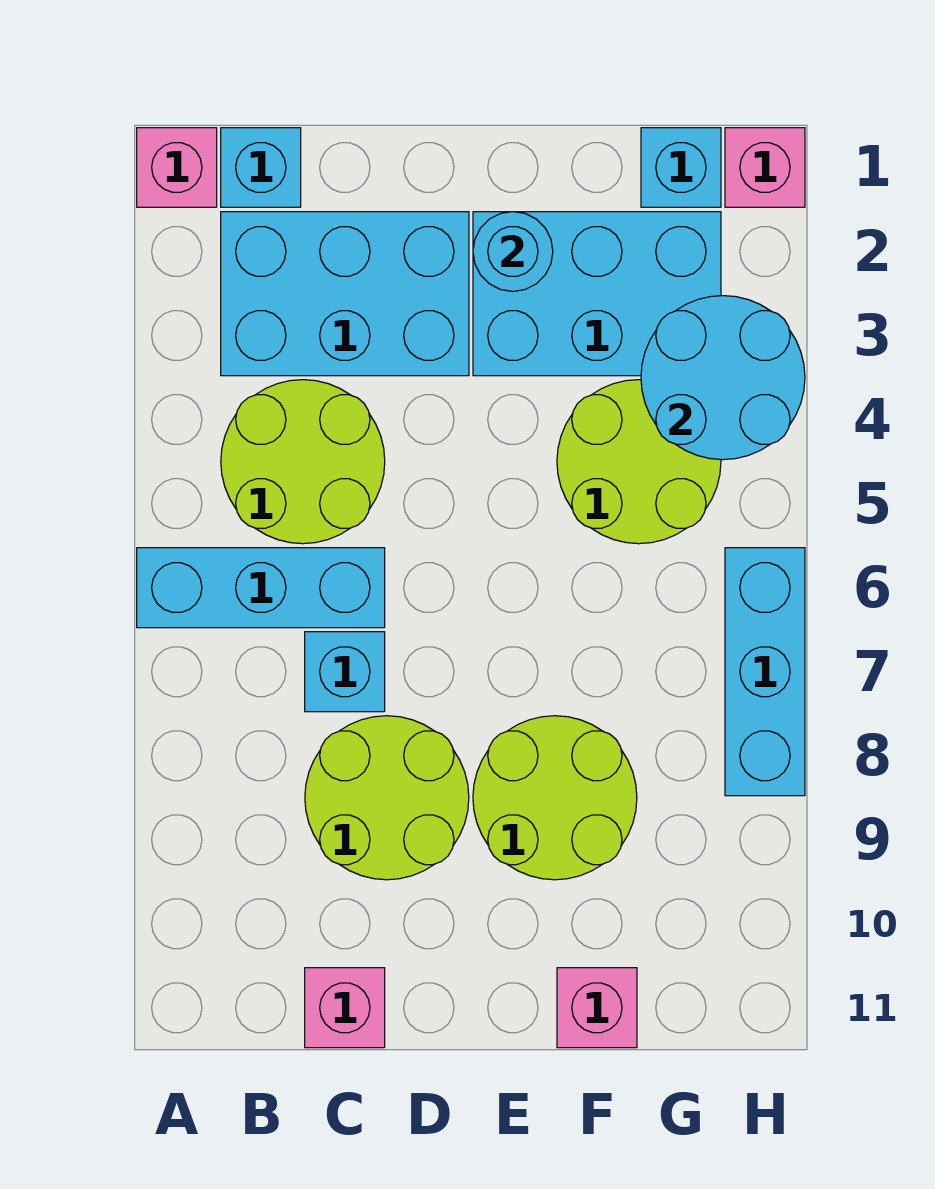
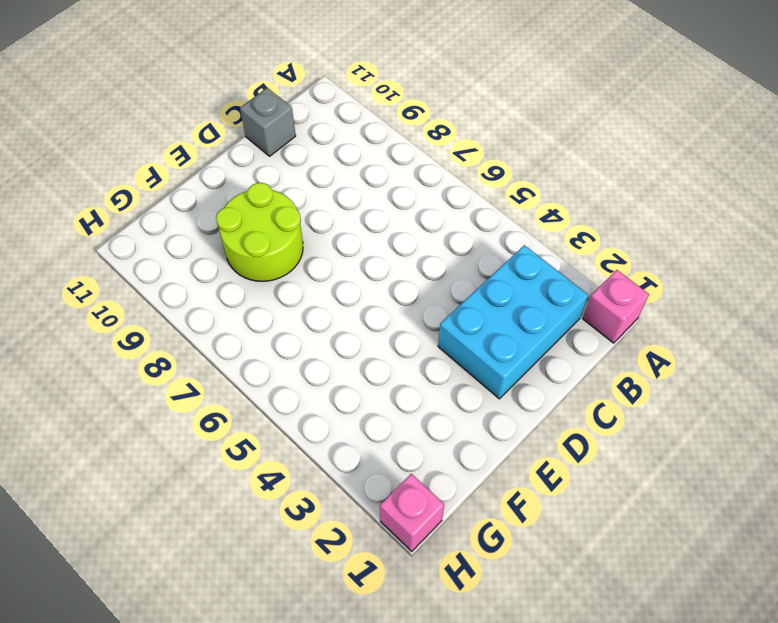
grey brick C11 level 1 -> pink brick C11 level 1
none -> cyan brick A6:C6 level 1
none -> cyan brick B1 level 1
none -> lime round brick B4:C5 level 1

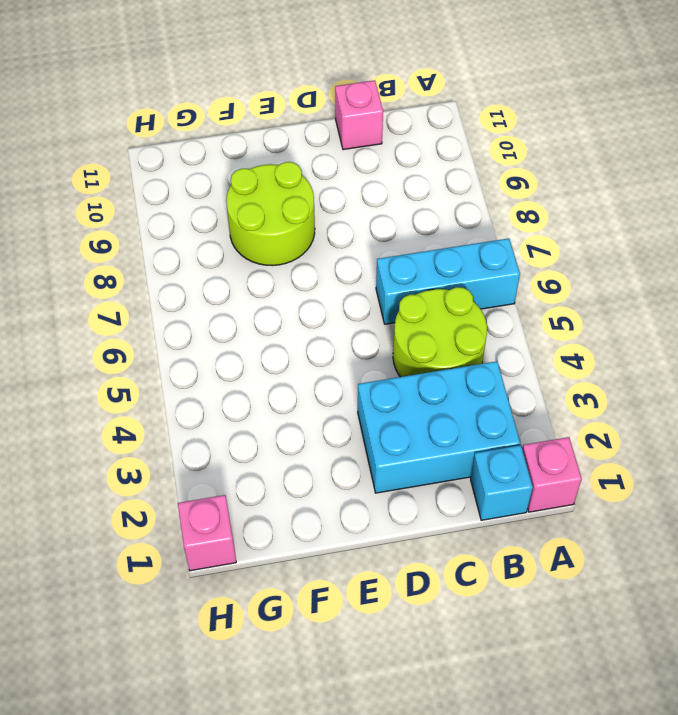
none -> cyan brick C7 level 1
none -> lime round brick C8:D9 level 1
none -> cyan brick E2:G3 level 1

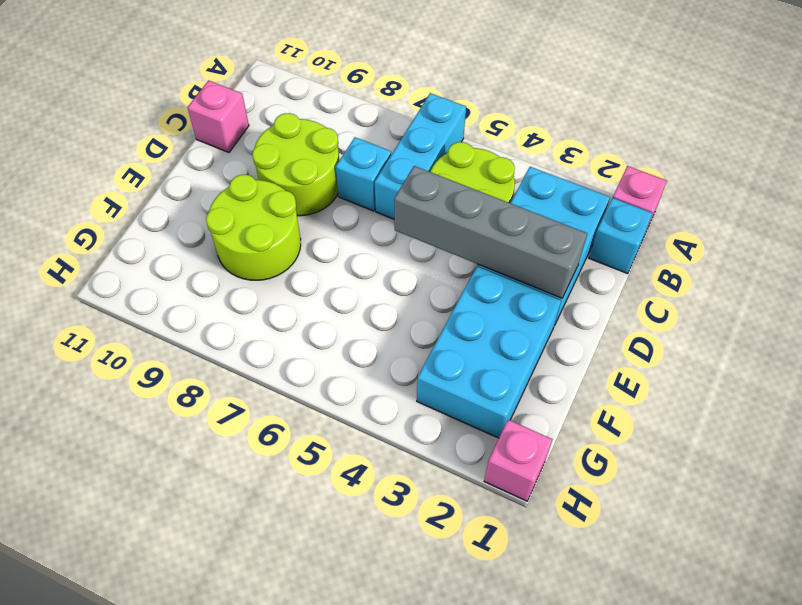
grey brick D2:D5 level 2 -> none
none -> lime round brick F4:G5 level 1
none -> pink brick F11 level 1
none -> cyan brick G1 level 1

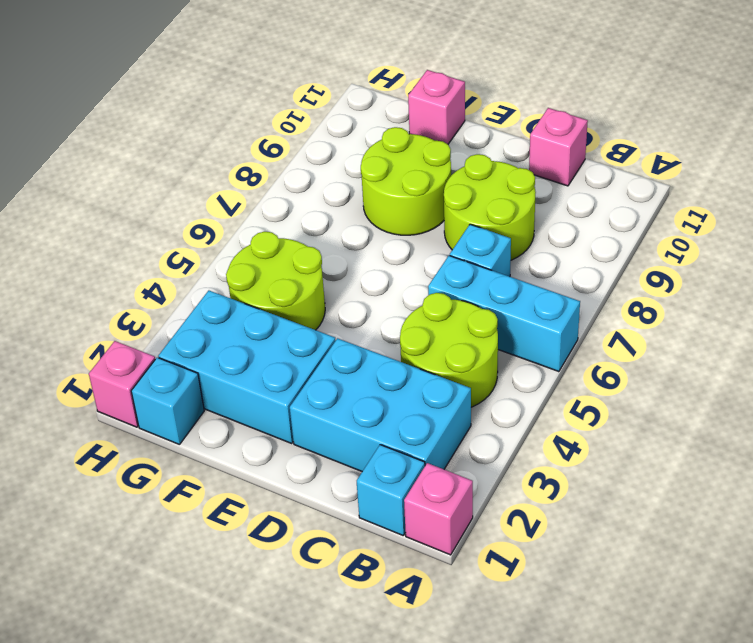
none -> cyan brick H6:H8 level 1
none -> cyan round brick E2 level 2
none -> cyan round brick G3:H4 level 2

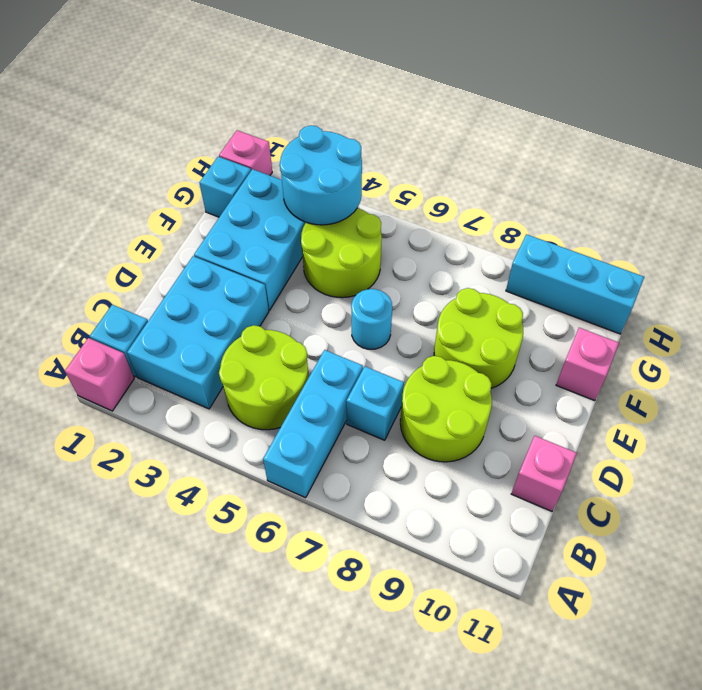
cyan round brick E6 level 1 -> cyan round brick E2 level 2
cyan brick H9:H11 level 1 -> cyan brick H6:H8 level 1

